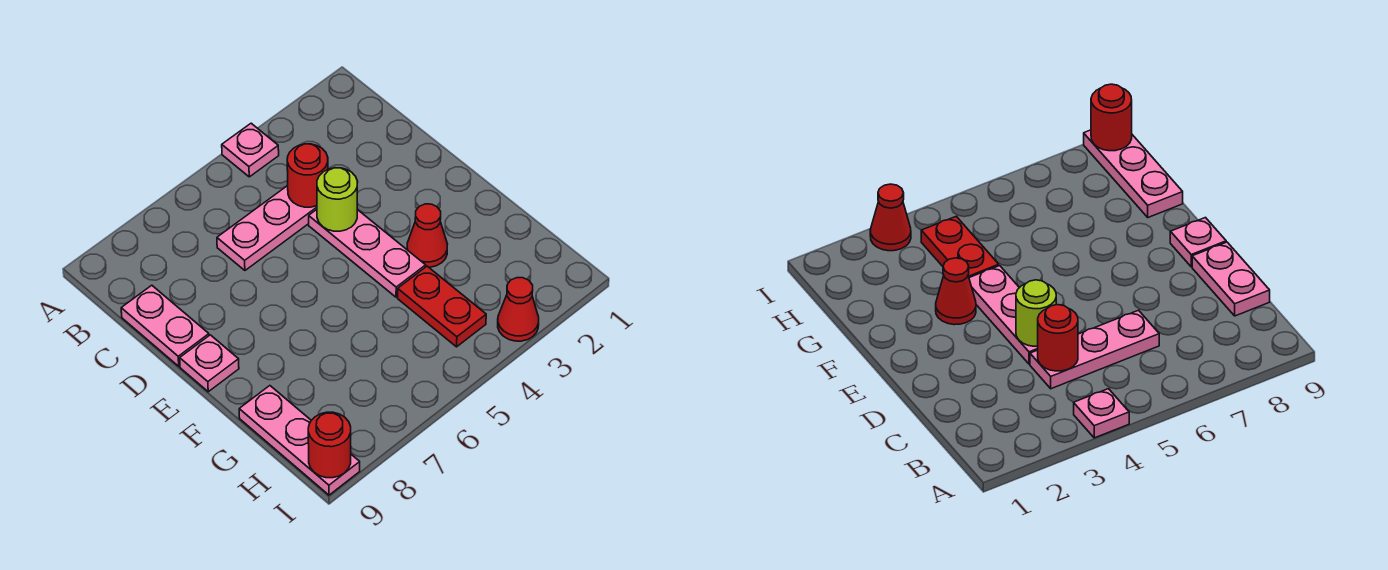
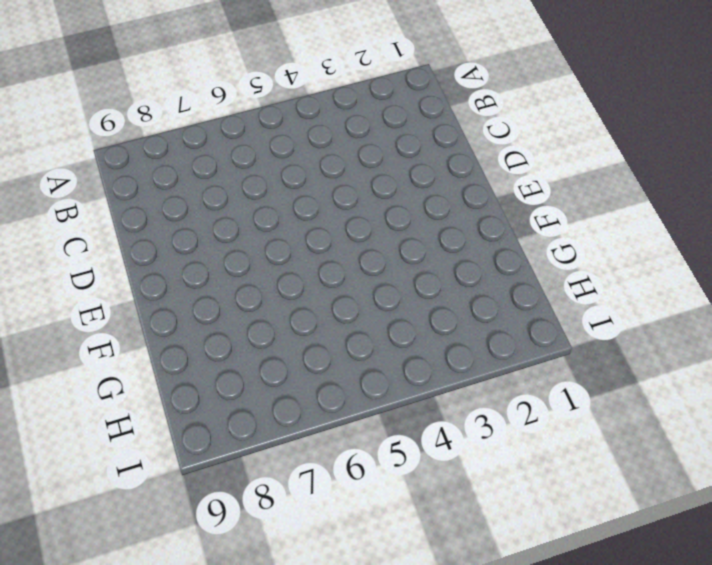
none -> pink plate A4 level 1
none -> pink plate C4:C6 level 1
none -> pink plate C9:D9 level 1

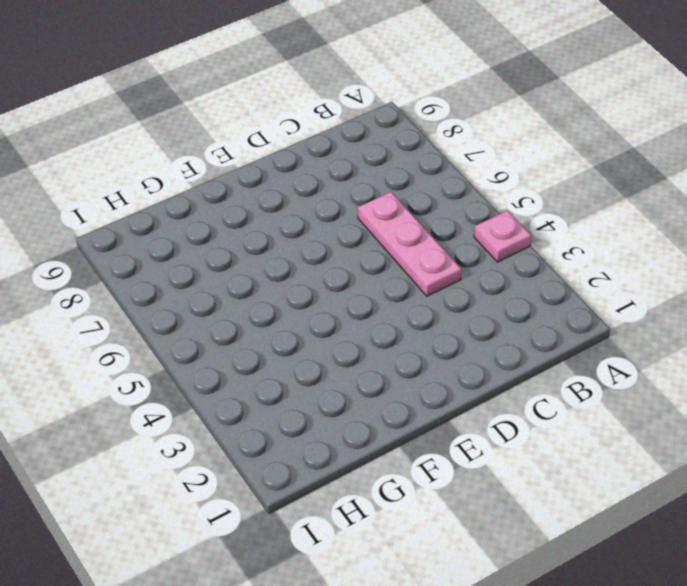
none -> pink plate C9:D9 level 1
none -> pink plate D4:F4 level 1
none -> pink plate E9 level 1

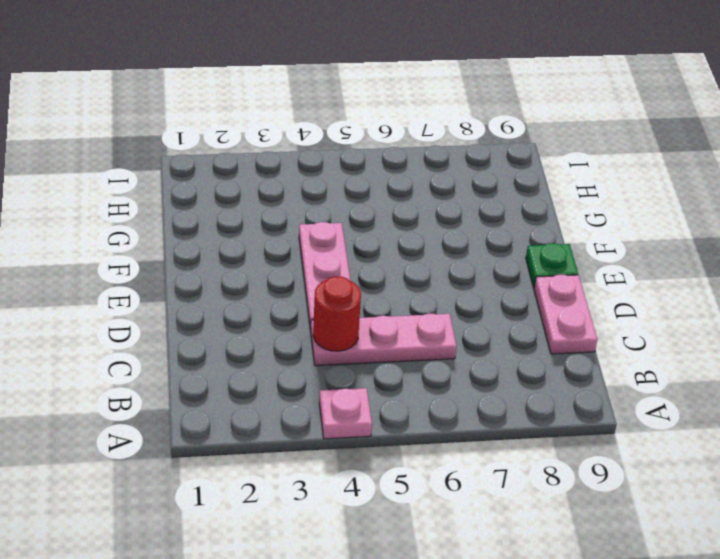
green plate E9 level 1 -> pink plate E9 level 1
none -> red cone F3 level 1
none -> red plate G4:H4 level 1
none -> pink plate G9:I9 level 1

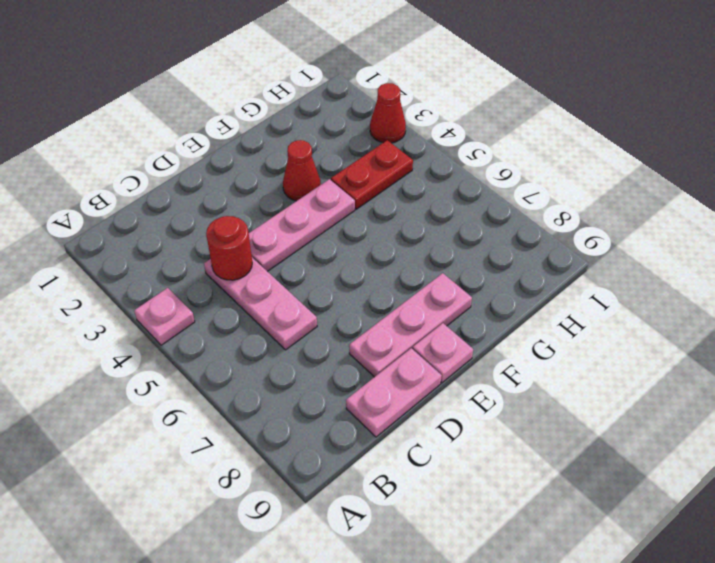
pink plate D8:F8 level 1 -> pink plate G9:I9 level 1
none -> lime round brick D4 level 2
none -> red round brick I9 level 2

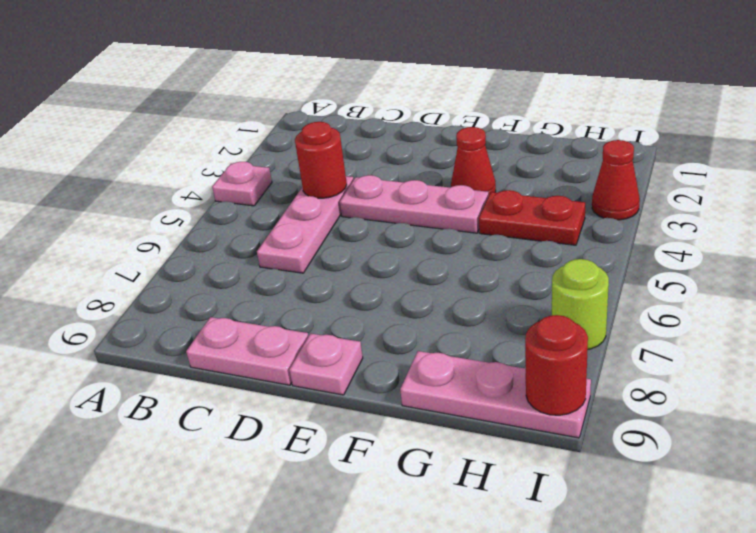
lime round brick I7 level 1 -> lime round brick D4 level 2

